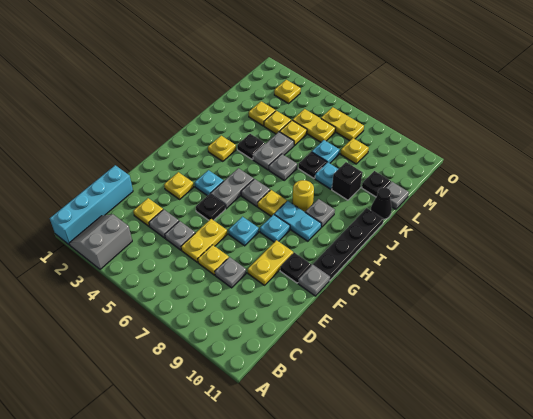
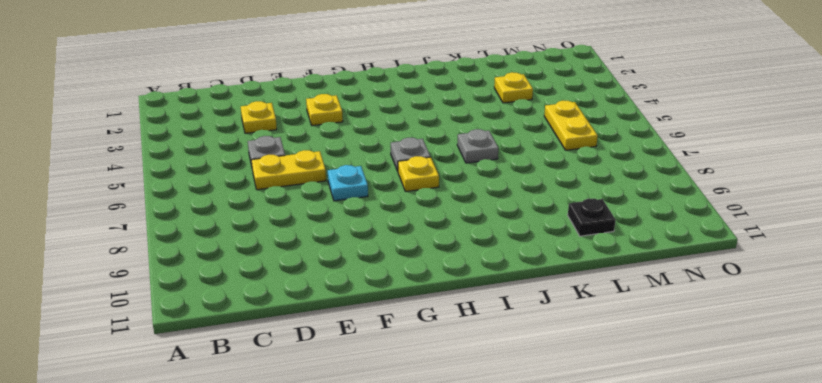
none -> cyan brick A1:D1 level 1
none -> grey slope A2:B3 level 1 top 3
none -> grey plate D4 level 1
none -> yellow plate D7 level 1

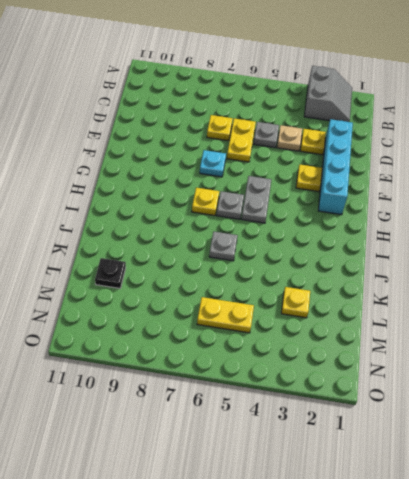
cyan brick D2:G2 level 1 -> cyan brick A1:D1 level 1
tan plate D4 level 1 -> grey plate D4 level 1
none -> grey plate D8 level 1
none -> yellow plate E9:F9 level 1
none -> black plate F5 level 1
none -> black plate F10 level 1

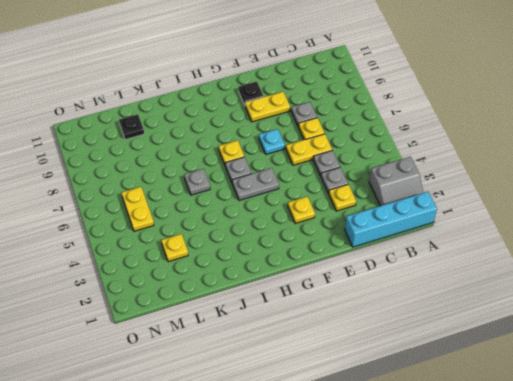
none -> black plate F5 level 1
none -> grey plate F11 level 1
none -> cyan plate G4 level 1
none -> cyan plate G8 level 1

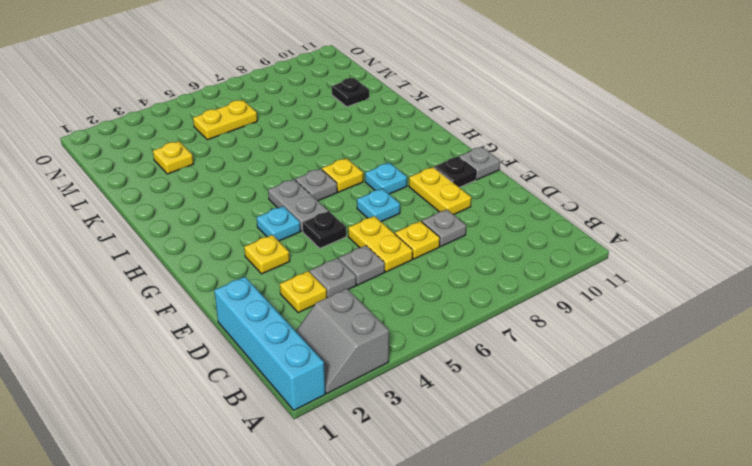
none -> black plate G11:J11 level 1
none -> cyan plate H8:H9 level 1
none -> yellow plate I3 level 1
none -> yellow round brick I8 level 1

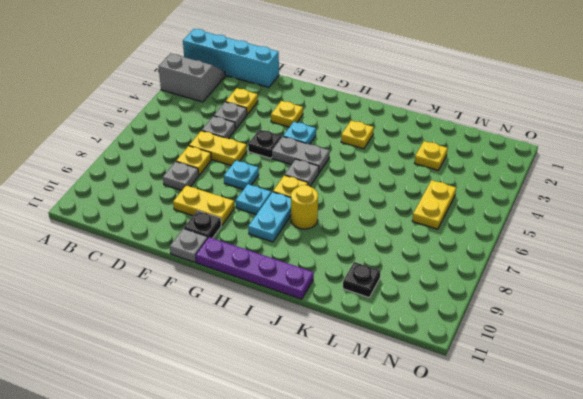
purple plate G11:J11 level 1 -> black plate G11:J11 level 1
none -> grey plate I9 level 1
none -> black plate J4 level 1
none -> grey plate J5:K5 level 1
none -> grey plate J6 level 1

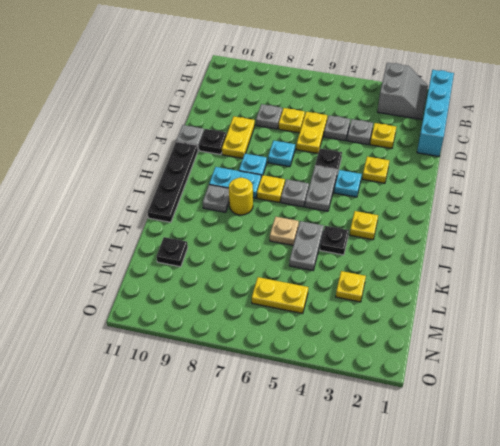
tan plate J6 level 1 -> grey plate J6 level 1
none -> black plate K7 level 1
none -> cyan plate K8 level 1
none -> black brick K9 level 1
none -> black cone K11 level 1

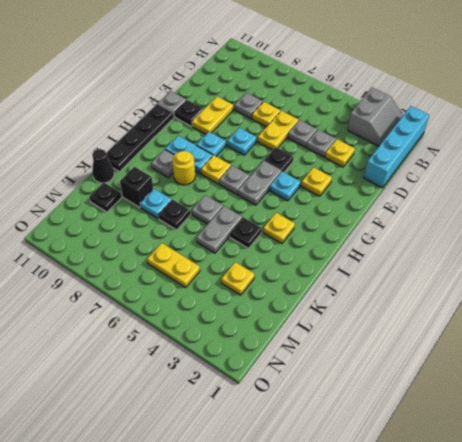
none -> yellow plate L4 level 1
none -> yellow plate L5 level 1
none -> cyan plate L7 level 1
none -> grey plate L11 level 1

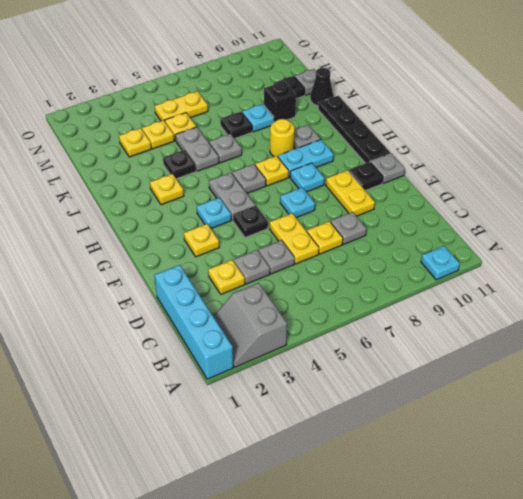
cyan plate A10 level 1 -> cyan plate L7 level 1
none -> yellow plate M8 level 1
none -> yellow plate N3 level 1
none -> yellow plate N6:N7 level 1

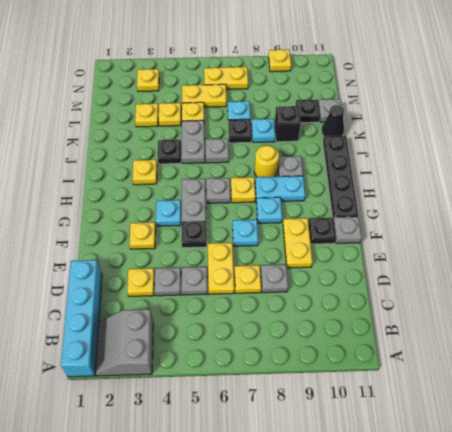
yellow plate O9 level 1 -> yellow plate M8 level 1

